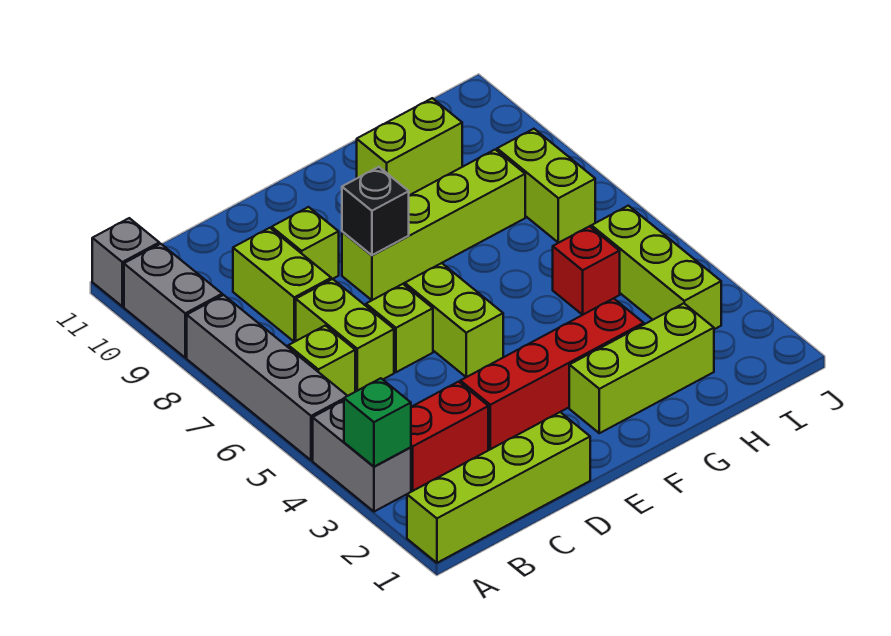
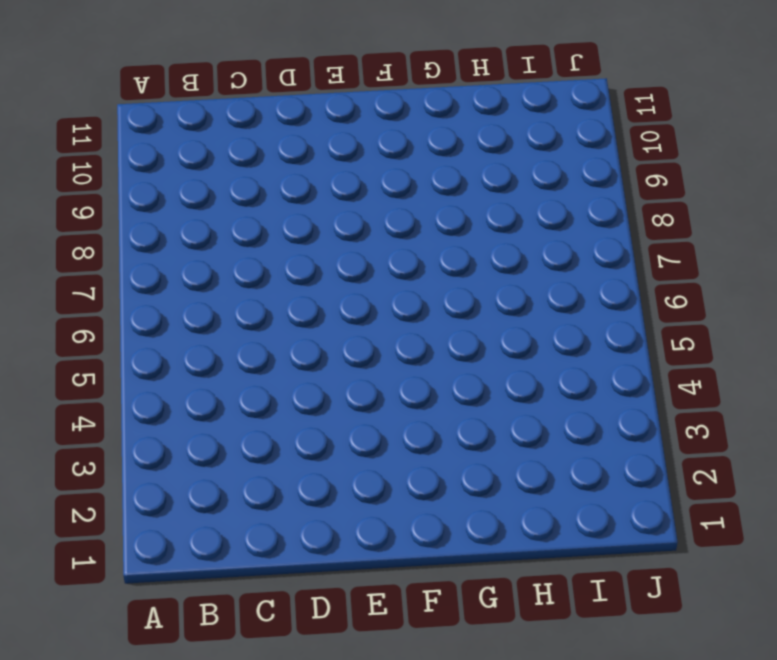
none -> lime brick A1:D1 level 1
none -> grey brick A3:A4 level 1
none -> grey brick A5:A8 level 1

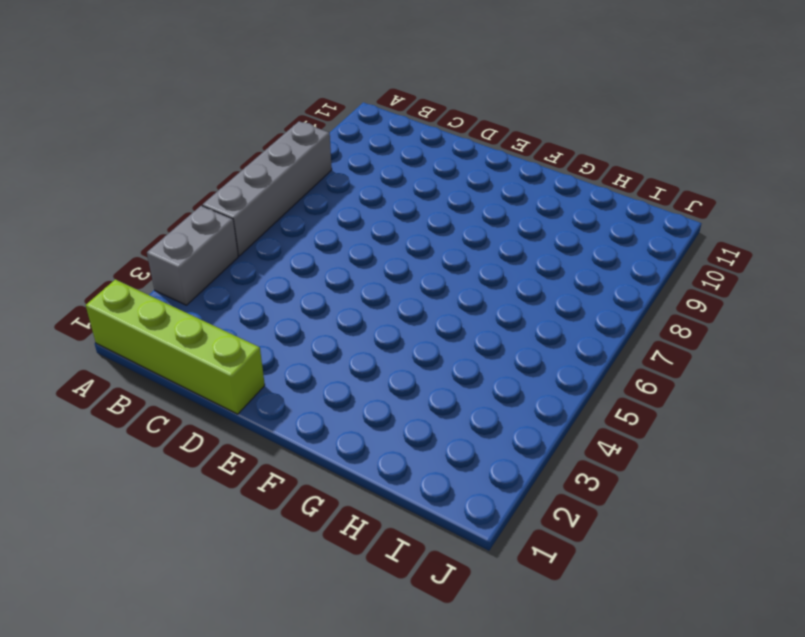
none -> grey brick A9:A10 level 1
none -> grey brick A11 level 1
none -> red brick B3:C3 level 1

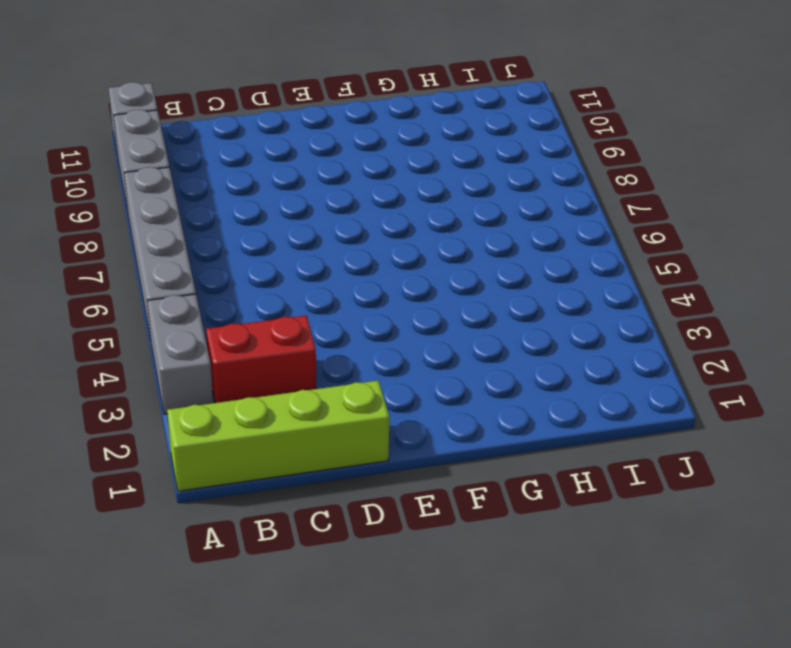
none -> lime brick B6 level 1
none -> lime brick C6:C7 level 1
none -> lime brick C8:C9 level 1

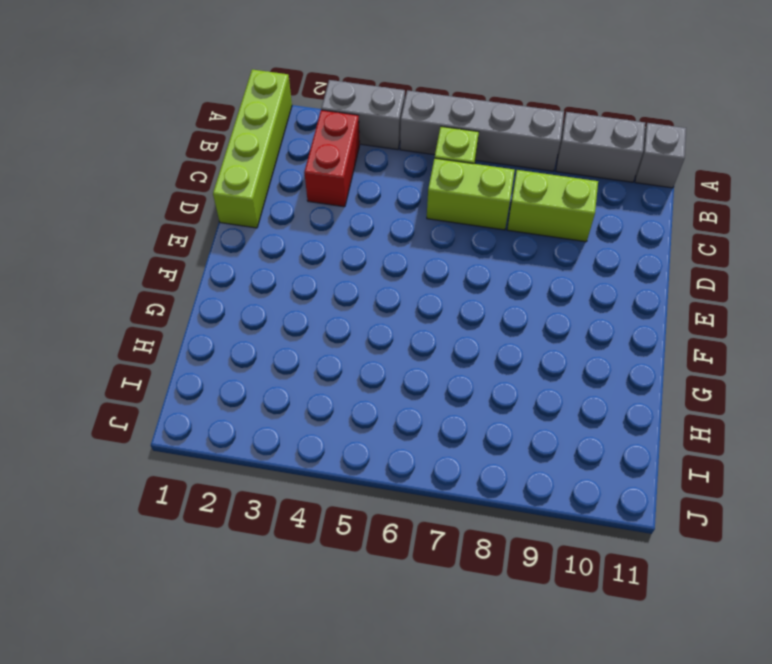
none -> red brick D3:G3 level 1
none -> lime brick D6 level 1
none -> lime brick D9 level 1

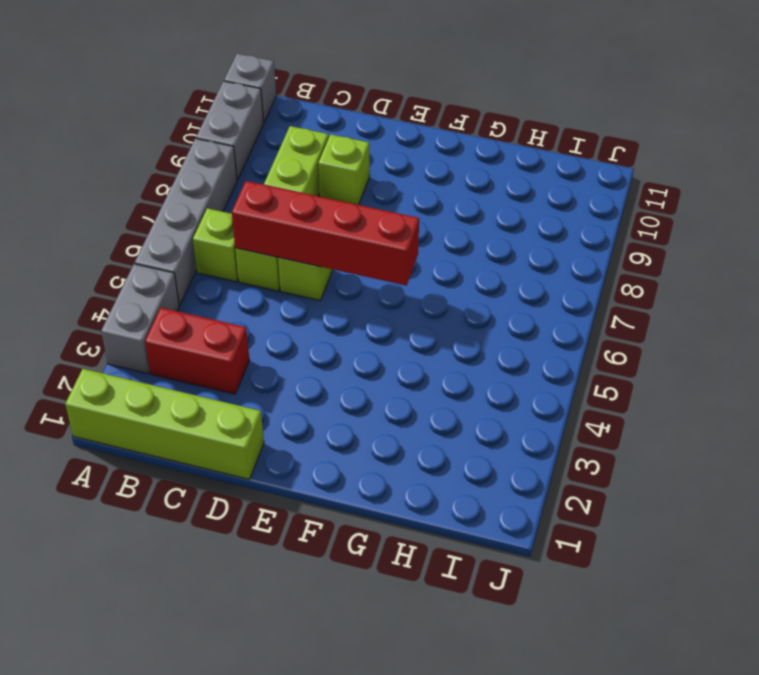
red brick C6:F6 level 2 -> red brick D3:G3 level 1
none -> lime brick E5:E6 level 1
none -> lime brick E8:H8 level 1
none -> lime brick F2:H2 level 1

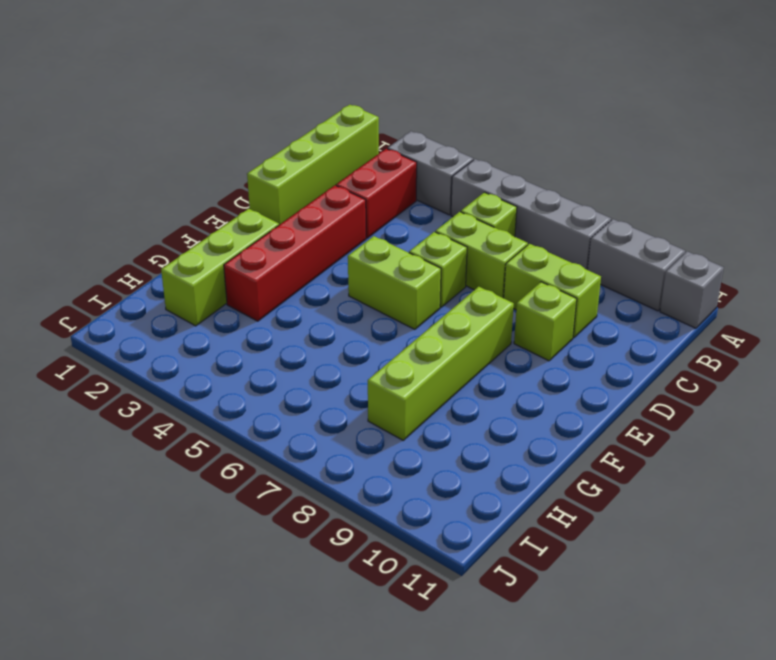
none -> lime brick G10:H10 level 1
none -> red brick H5 level 1
none -> lime brick I3:I5 level 1

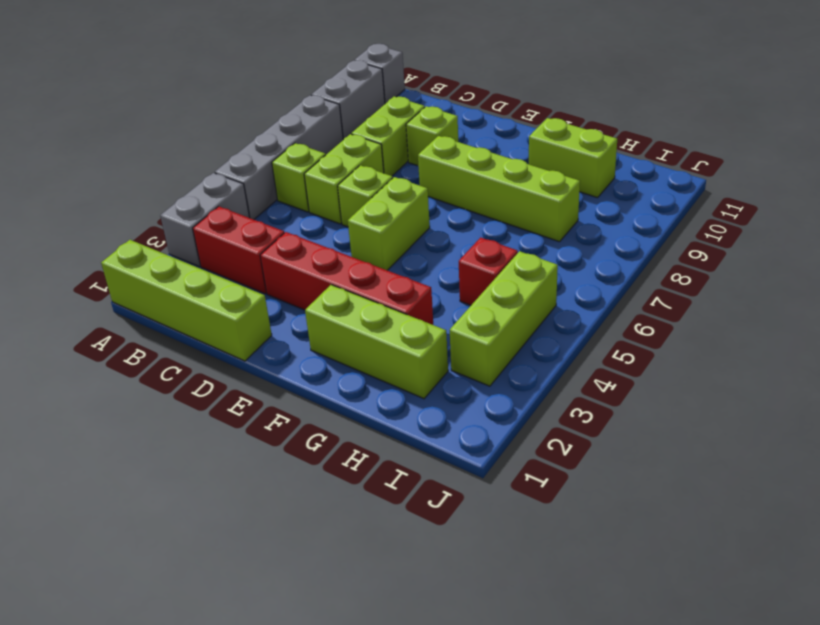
none -> lime brick I7:I8 level 1
none -> green brick A3 level 2
none -> black brick E8 level 2

